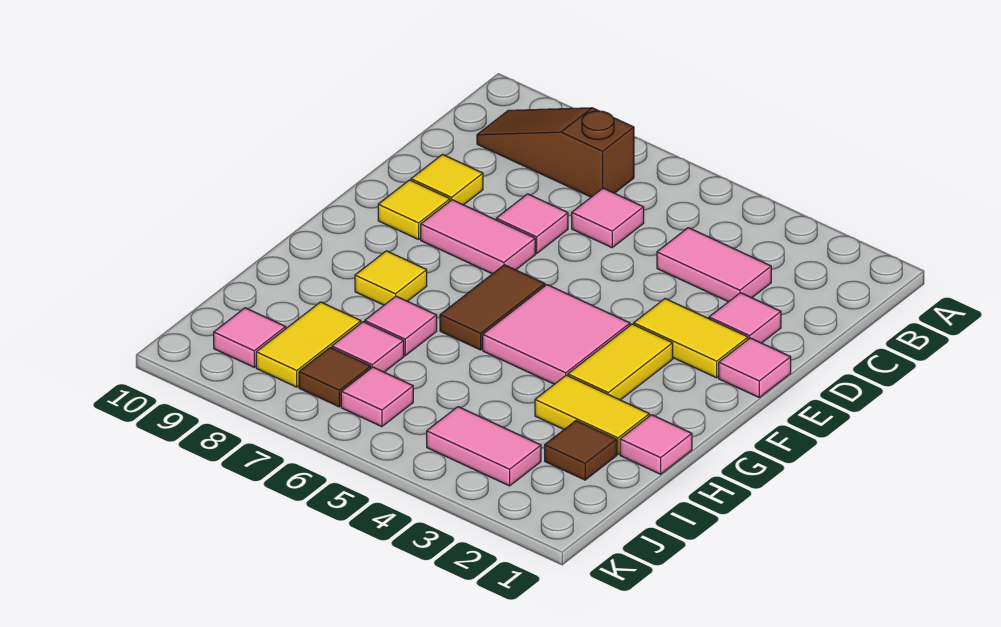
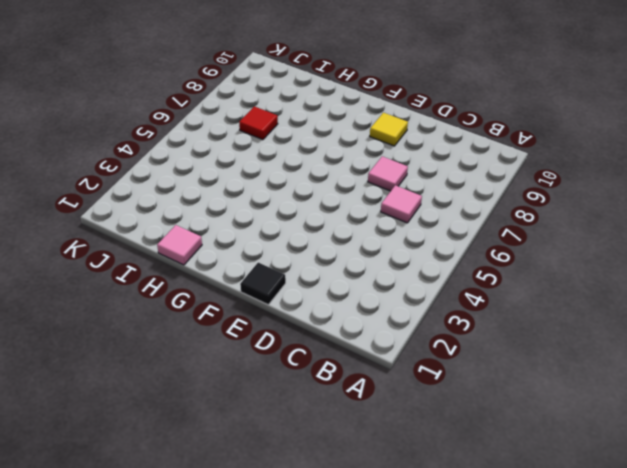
black tile E1 level 1 -> pink tile E1 level 1
red tile I7 level 1 -> pink tile I7 level 1
none -> brown slope B7:B9 level 1 top 7
none -> pink tile C3:C4 level 1
none -> pink tile D2 level 1

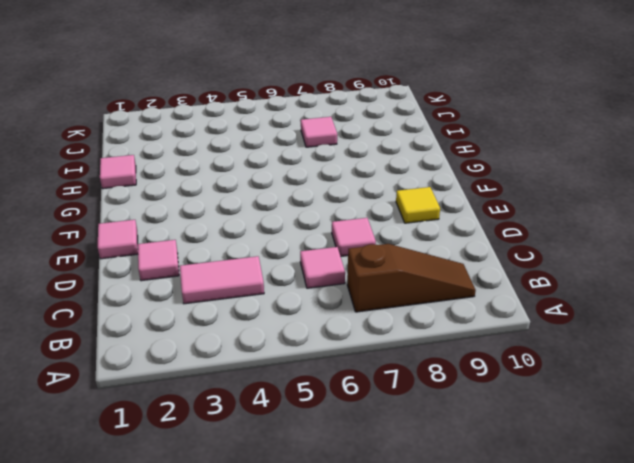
none -> yellow tile D9 level 1
none -> yellow tile E2:E3 level 1
none -> pink tile E7:E8 level 1

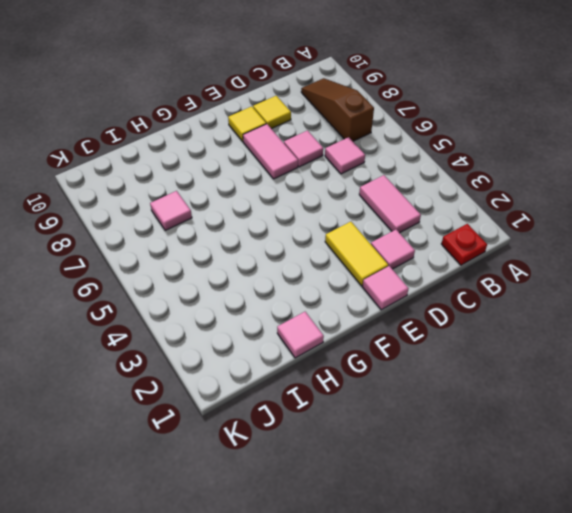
red plate B1 level 1 -> none
none -> yellow tile F3:G3 level 1
none -> pink tile F4:G5 level 1
none -> brown tile F6:G6 level 1

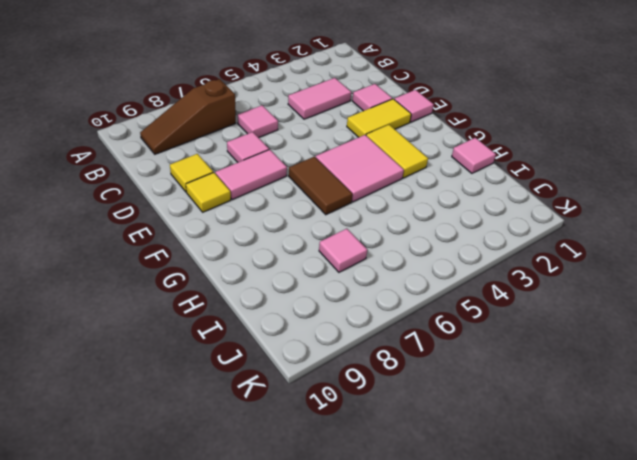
none -> yellow tile G8 level 1
none -> yellow tile H2:H3 level 1
none -> pink tile H7 level 1

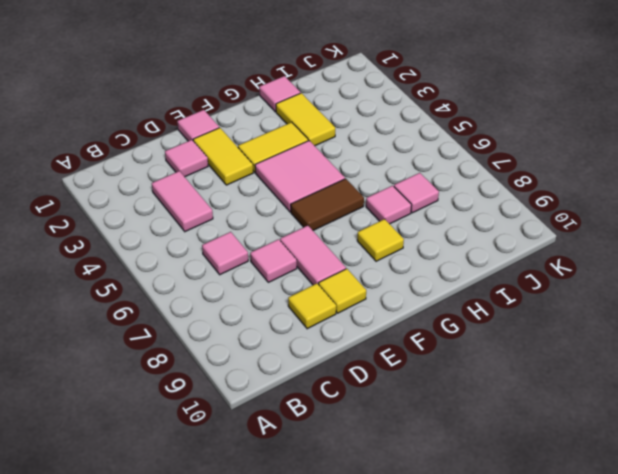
none -> brown slope B7:B9 level 1 top 7
none -> brown tile I2 level 1
none -> yellow tile I8:J8 level 1

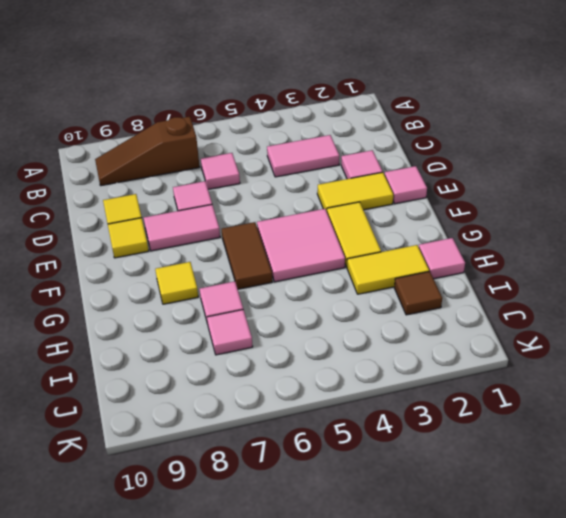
none -> yellow tile I8:J8 level 1
none -> pink tile J3:J4 level 1
none -> pink tile J6 level 1

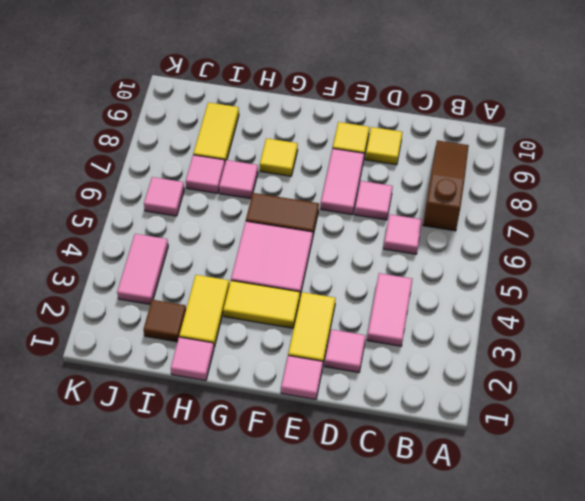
yellow tile I8:I9 level 1 -> yellow tile I8:J8 level 1
none -> brown tile J7 level 1
none -> pink tile J9 level 1

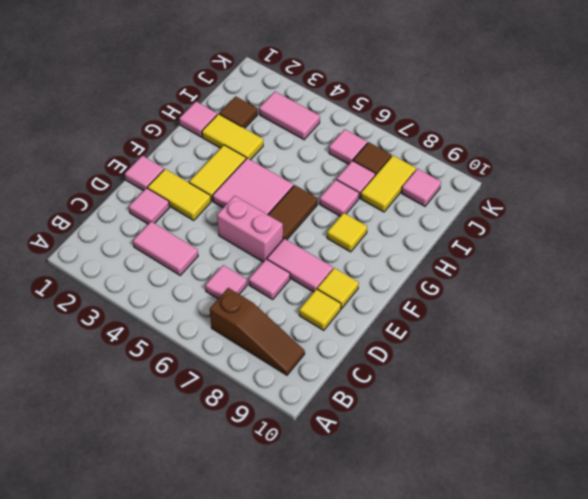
pink brick E5:E6 level 1 -> none

